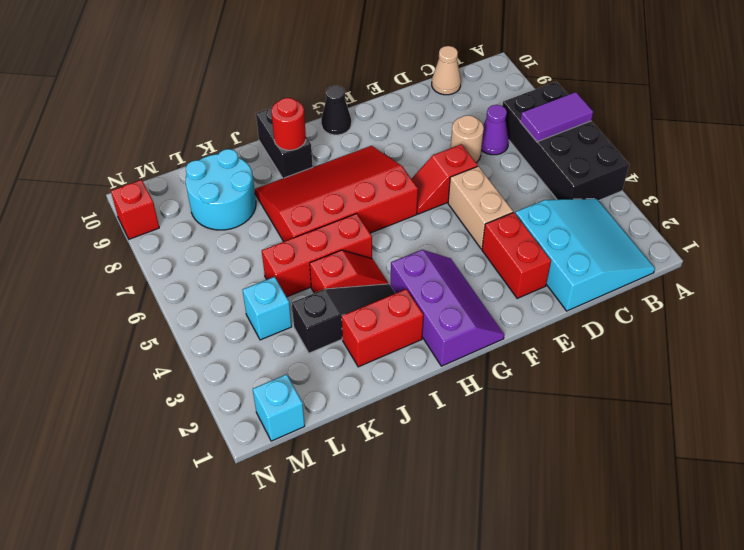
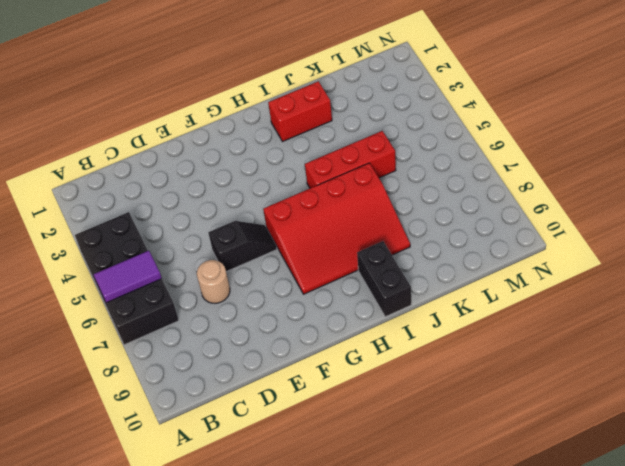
black slope E6:F6 level 1 top E -> red slope E6:F6 level 1 top E
none -> cyan slope B1:D3 level 1 top D
none -> purple cone C7 level 1
none -> tan cone C10 level 1

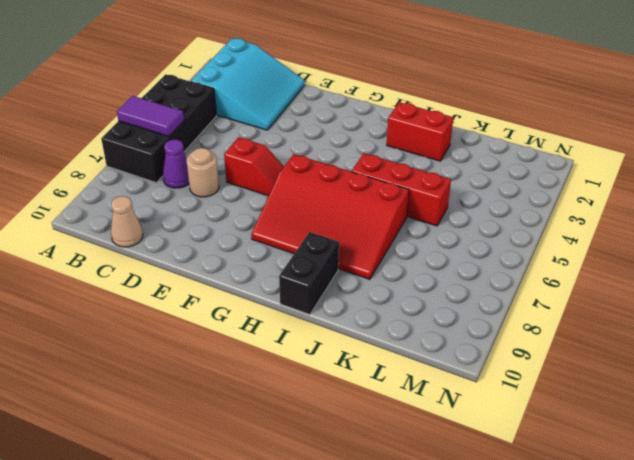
cyan slope B1:D3 level 1 top B -> cyan slope B1:D3 level 1 top D
none -> red brick E2:E3 level 1
none -> tan brick E4:E5 level 1
none -> purple slope G1:H3 level 1 top H

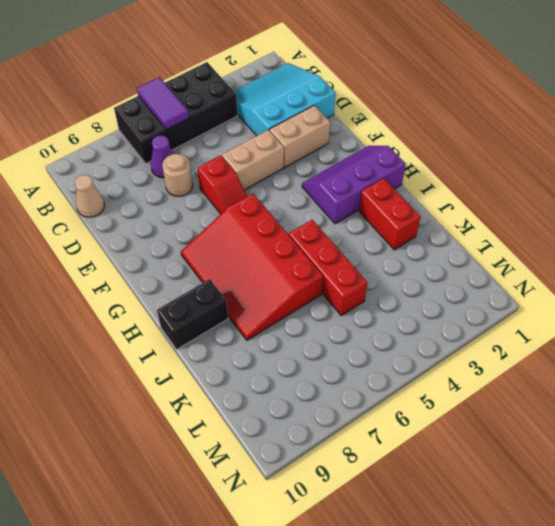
tan brick E2:E3 level 1 -> red brick E2:E3 level 1
none -> black cone G10 level 1
none -> black slope I3:K3 level 1 top K
none -> red slope I4:J4 level 1 top J

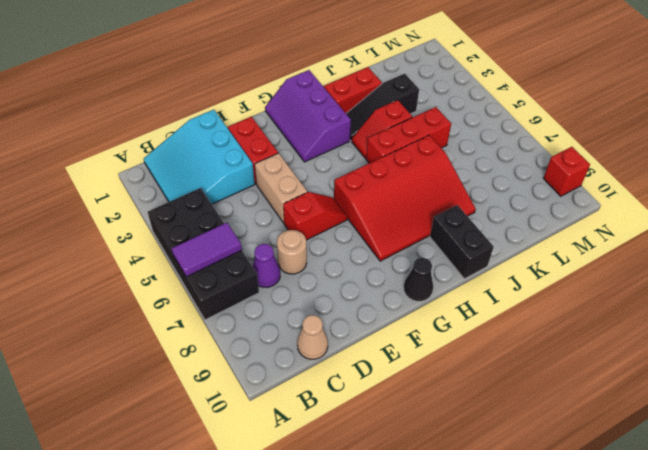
none -> cyan round brick K8:L9 level 1
none -> cyan brick L4 level 1
none -> cyan brick M1 level 1

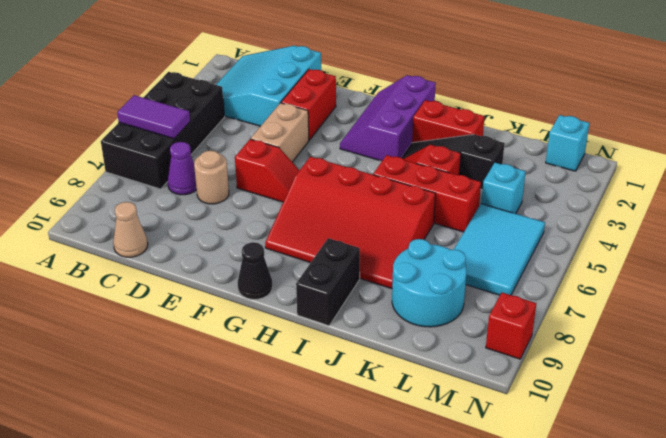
cyan tile L5:M7 level 1 -> none
none -> red round brick I9 level 2

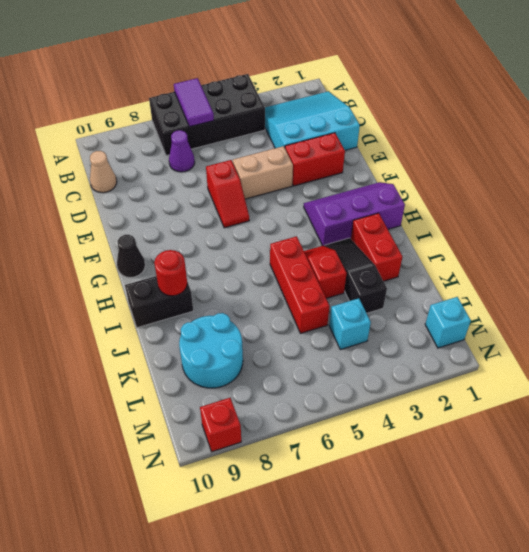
none -> tan round brick D7 level 1
none -> red slope G6:J8 level 1 top 6

